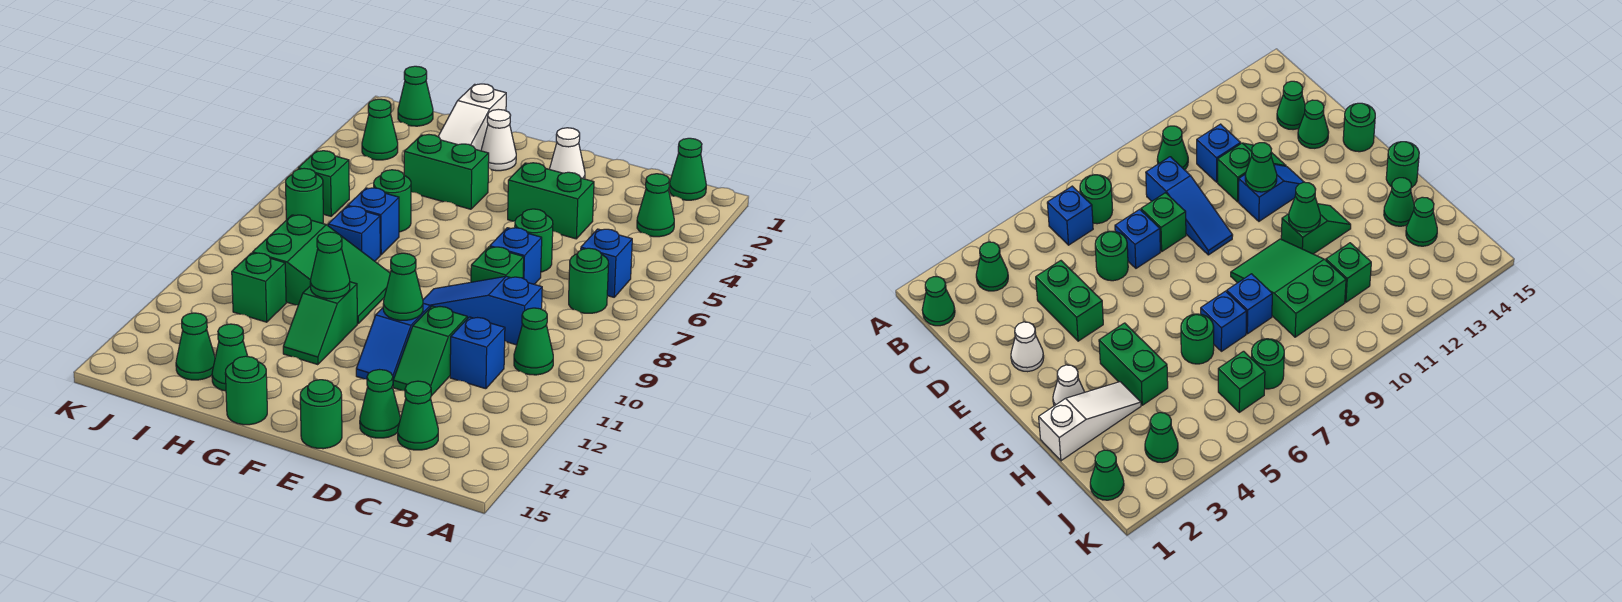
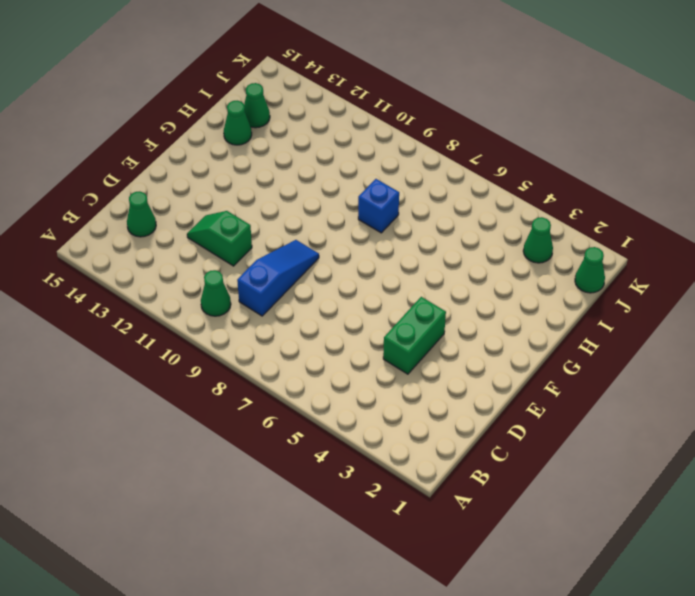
none -> green cone B1 level 1
none -> green cone B3 level 1
none -> blue brick B6 level 1
none -> green round brick B7 level 1

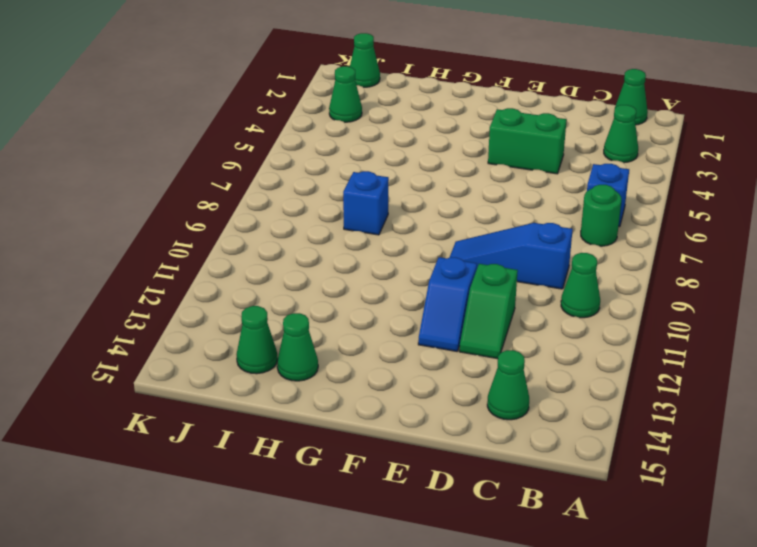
none -> blue brick C11 level 1
none -> green round brick D6 level 1
none -> blue brick D7 level 1
none -> green brick D8 level 1

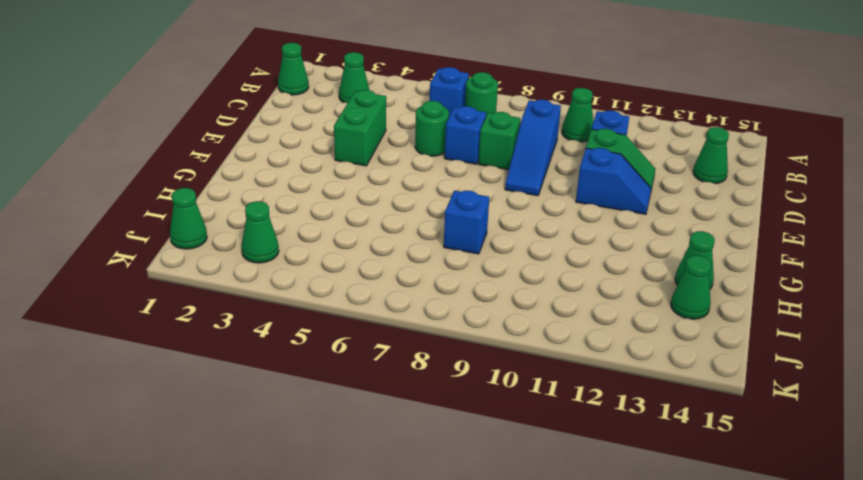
none -> green cone D14 level 1
none -> white cone E2 level 1
none -> green round brick E15 level 1
none -> white cone G2 level 1

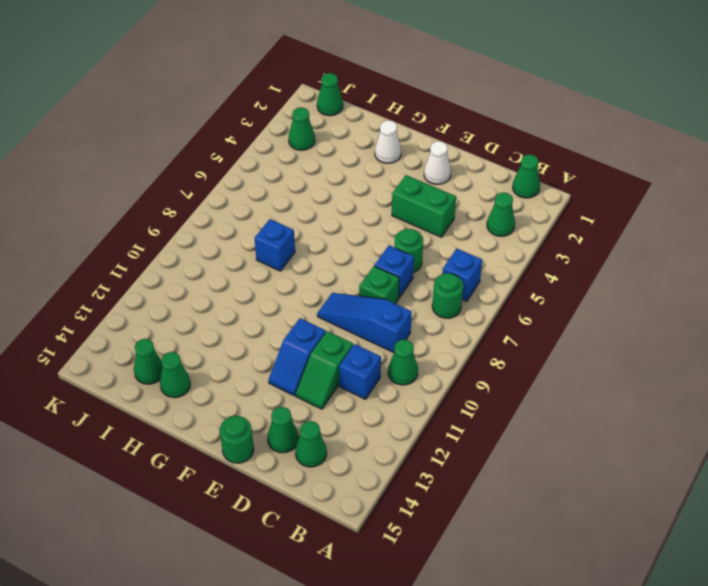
none -> green brick G4:H4 level 1
none -> green slope G9:I10 level 1 top I
none -> green slope G11:G12 level 1 top 11
none -> green round brick G15 level 1

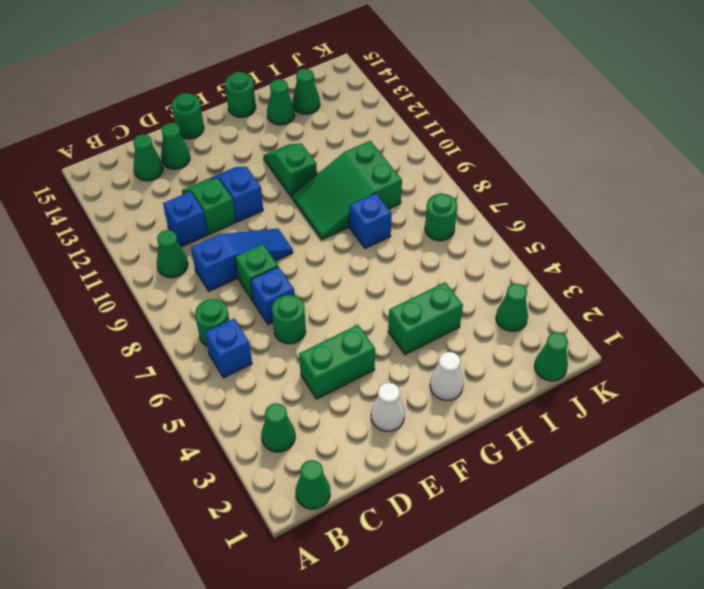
none -> white slope H1:H3 level 1 top 1
none -> green round brick H6 level 1
none -> blue brick H7 level 1
none -> green brick I11 level 1

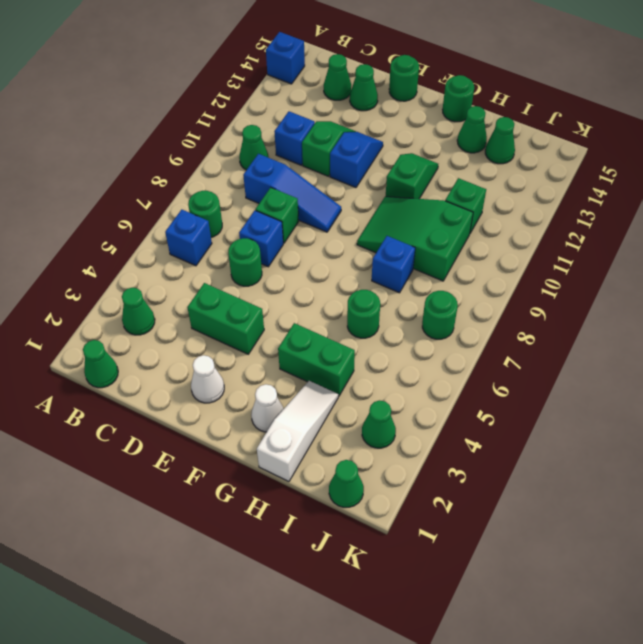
blue brick A14 level 1 -> blue brick H7 level 1
none -> green brick J6 level 1
none -> green cone E11 level 2
none -> green cone G11 level 2

